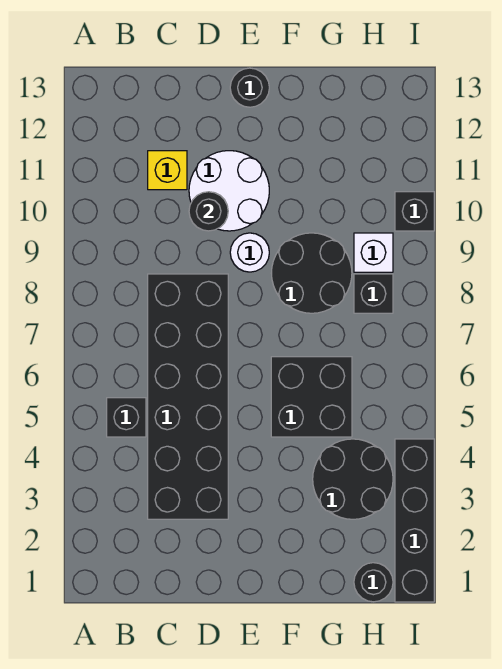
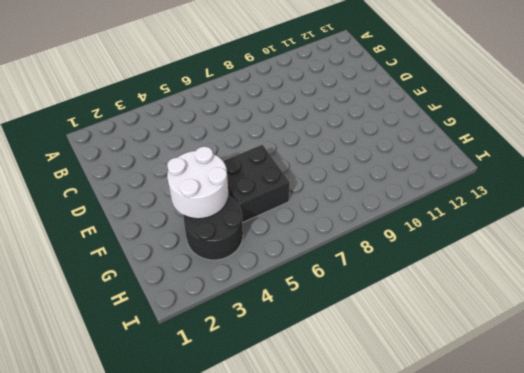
white round brick F3:G4 level 2 -> white round brick D10:E11 level 1
none -> black brick B5 level 1
none -> black brick C3:D8 level 1
none -> yellow brick C11 level 1

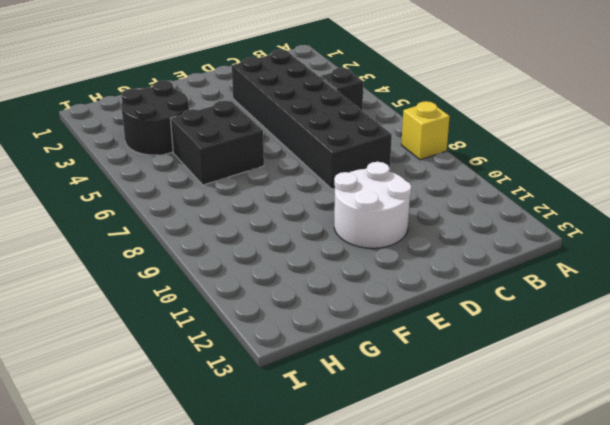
yellow brick A8 level 1 -> yellow brick C11 level 1
none -> white round brick E9 level 1
none -> black round brick E13 level 1
none -> black round brick F8:G9 level 1

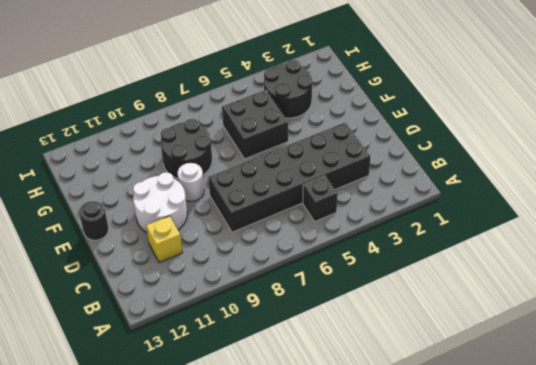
none -> black round brick H1 level 1
none -> black brick H8 level 1
none -> white brick H9 level 1

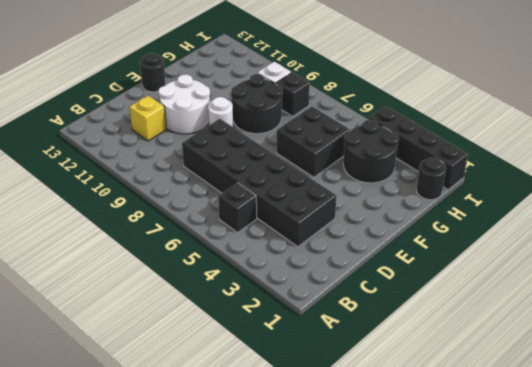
none -> black brick I10 level 1
none -> black round brick D10 level 2

